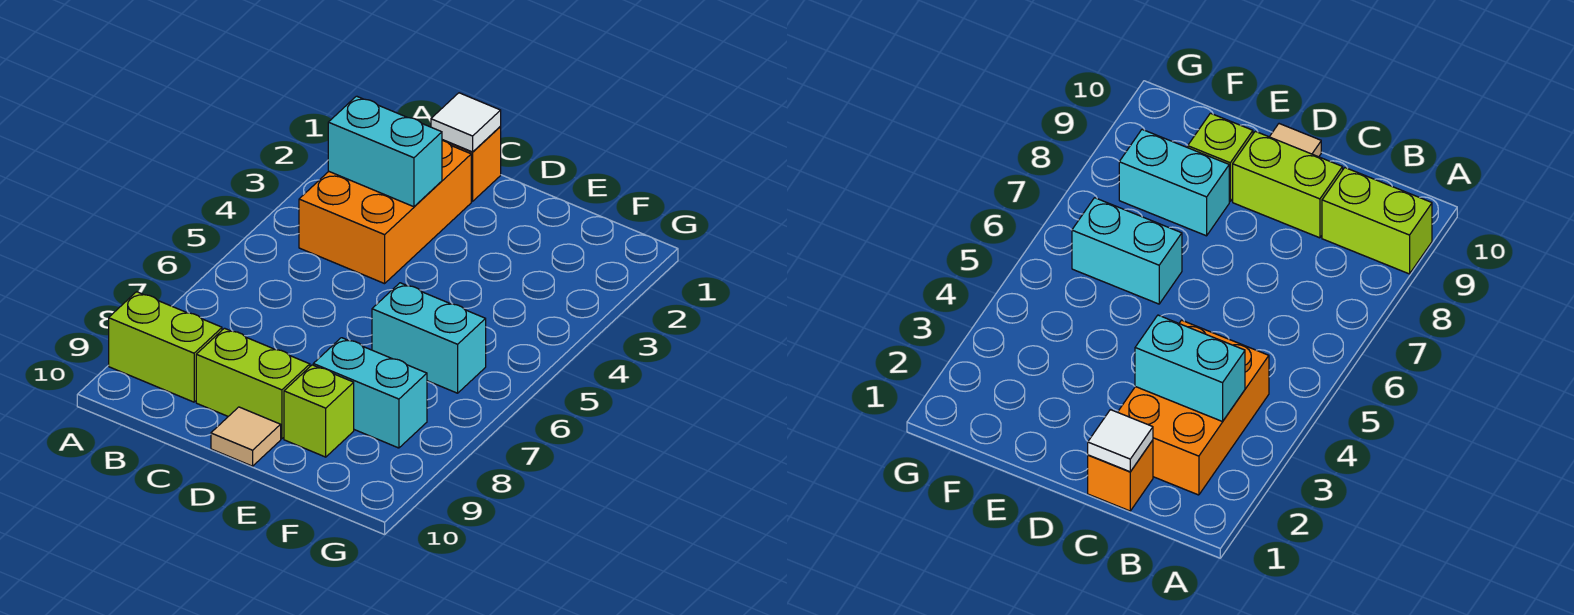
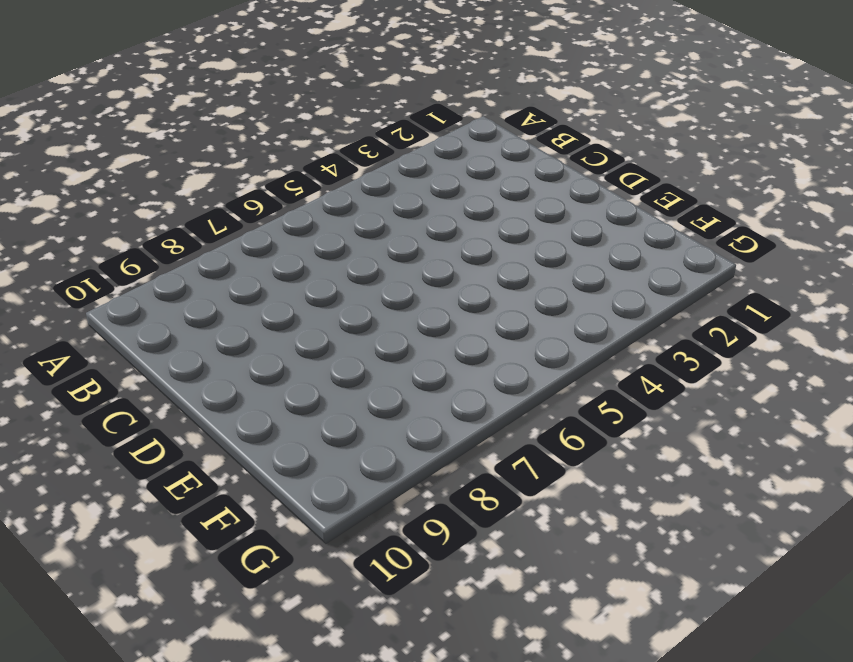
none -> lime brick A9:B9 level 1
none -> orange brick B2:C4 level 1

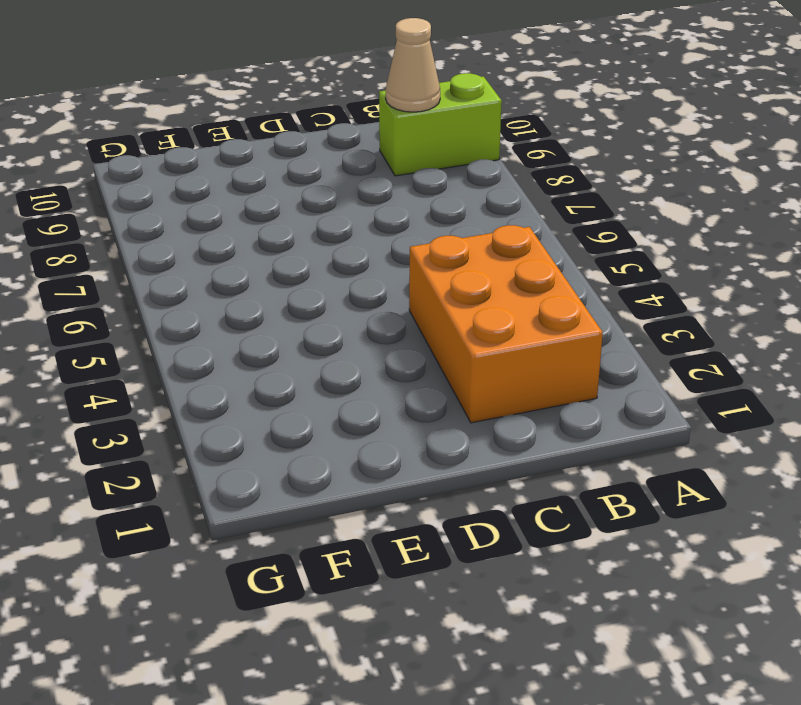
tan cone B9 level 2 -> none
none -> orange brick C1 level 1
none -> lime brick C9:D9 level 1

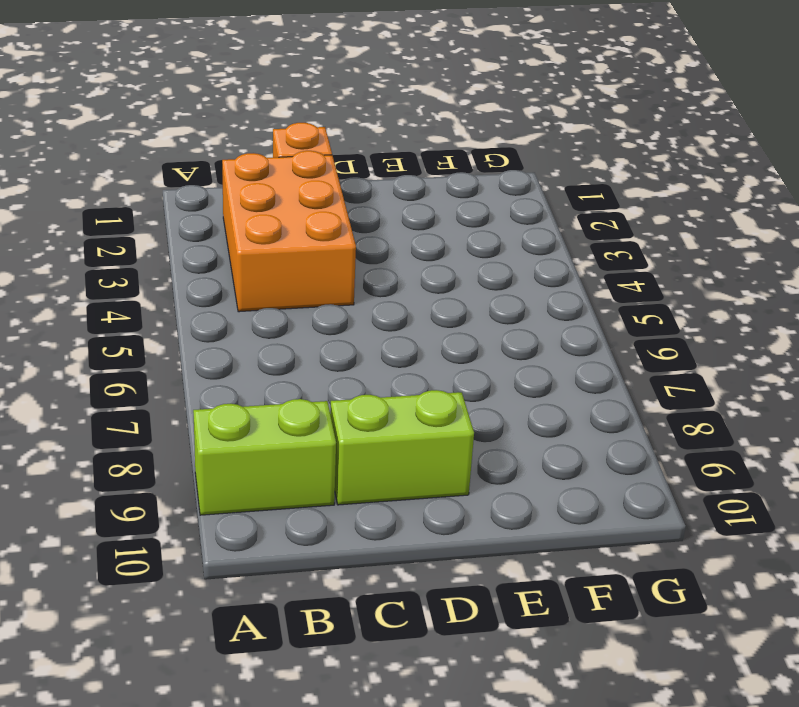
none -> tan tile D10 level 1
none -> cyan brick E6:F6 level 1

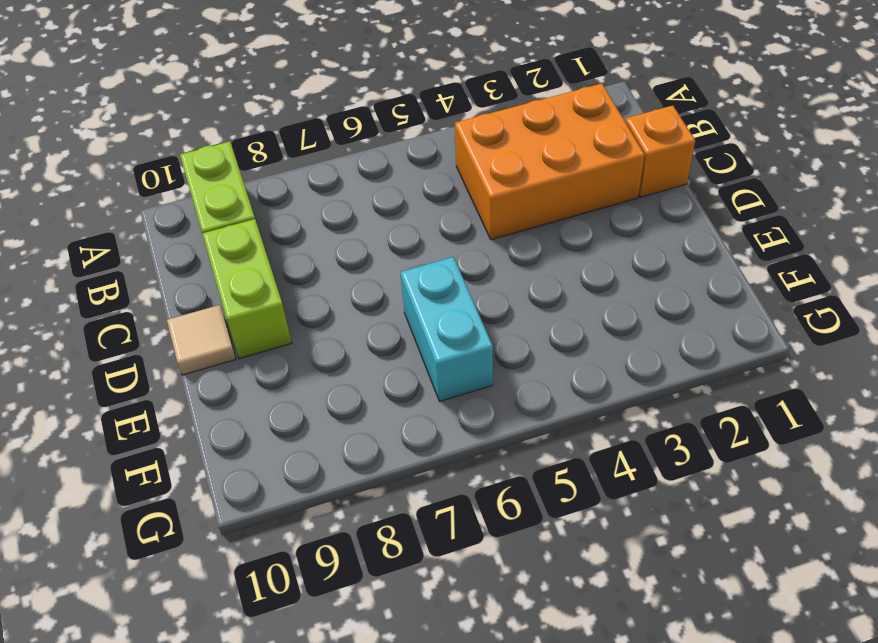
none -> cyan brick E8:F8 level 1
none -> lime brick E9 level 1

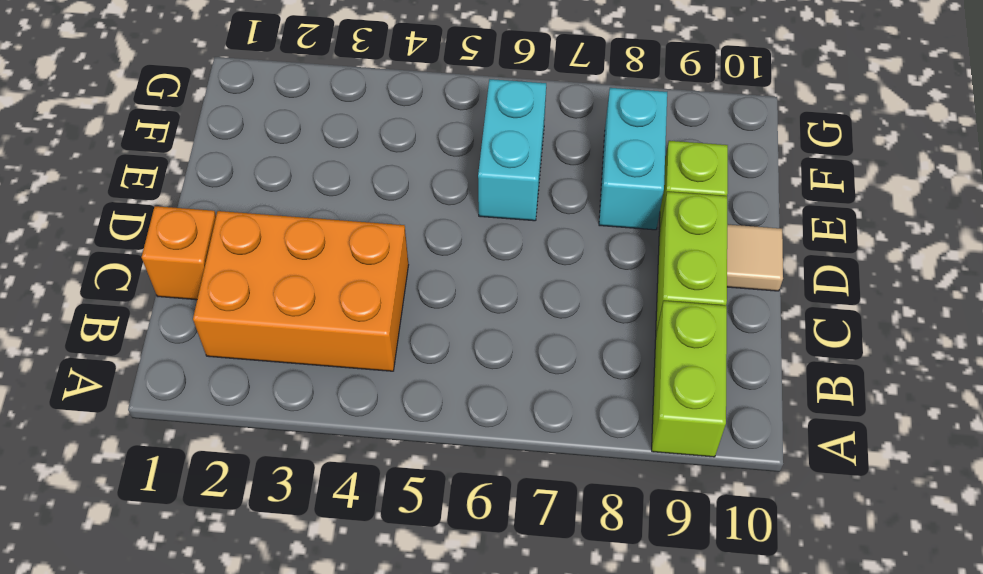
none -> cyan brick B3:C3 level 2
none -> white tile C1 level 2

